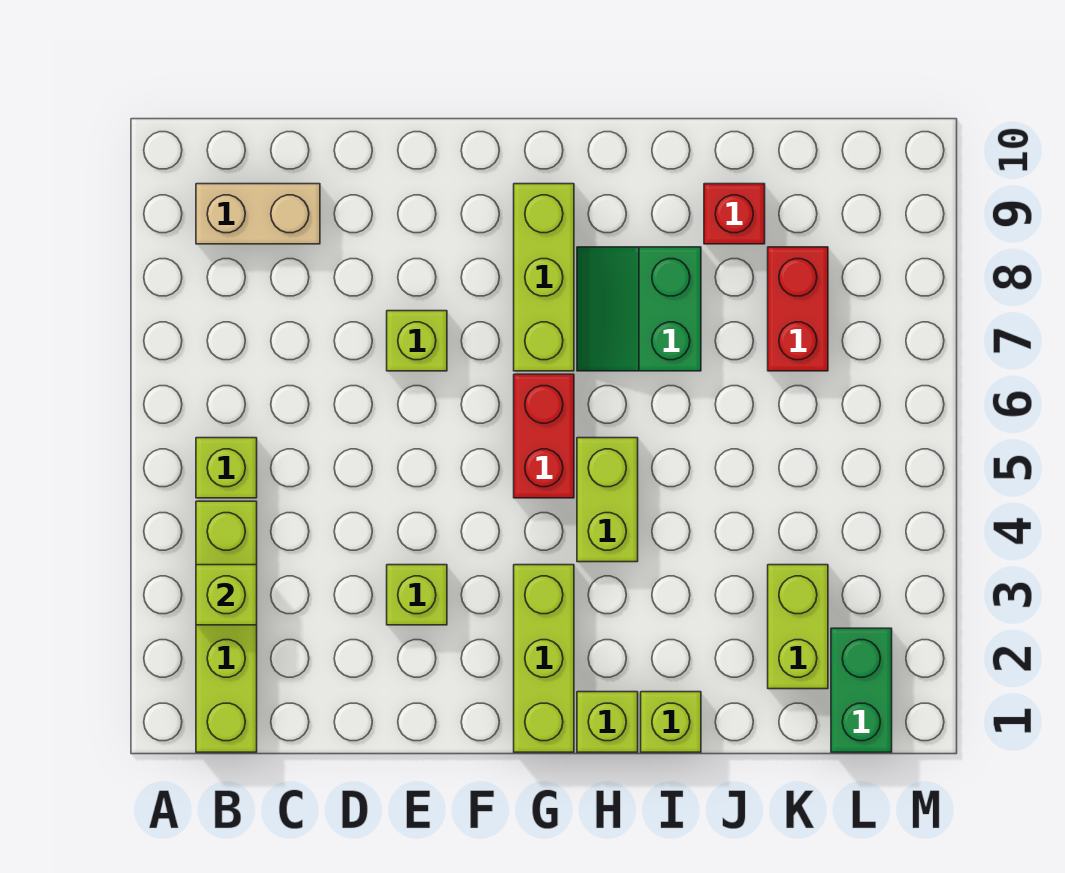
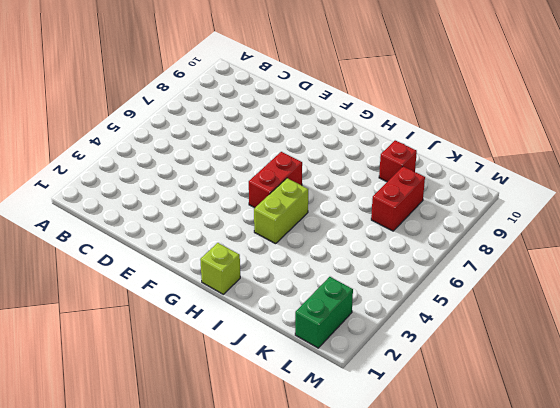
none -> lime brick B1:B4 level 1
none -> lime brick B5 level 1
none -> tan brick B9:C9 level 1

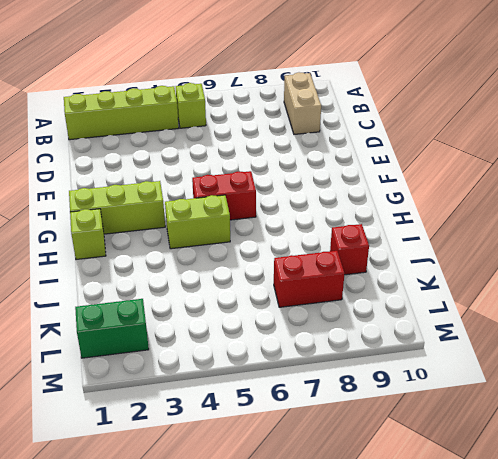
none -> lime brick E3 level 1
none -> lime brick E7 level 1
none -> lime brick G7:G9 level 1

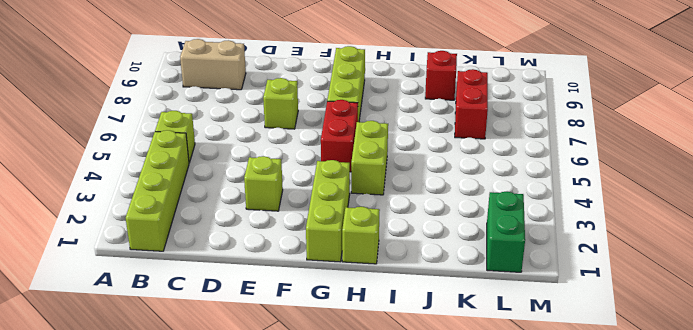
none -> green slope H7:I8 level 1 top I
none -> lime brick I1 level 1
none -> lime brick K2:K3 level 1

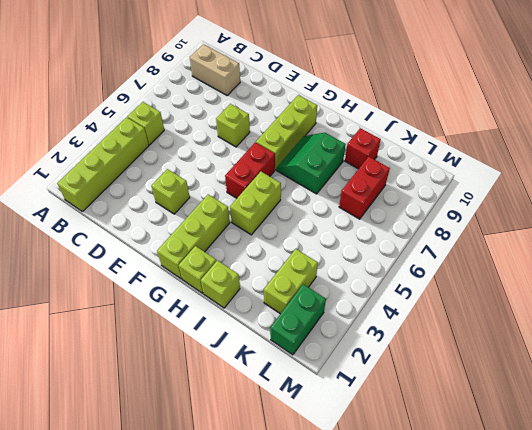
none -> lime brick B3 level 2

